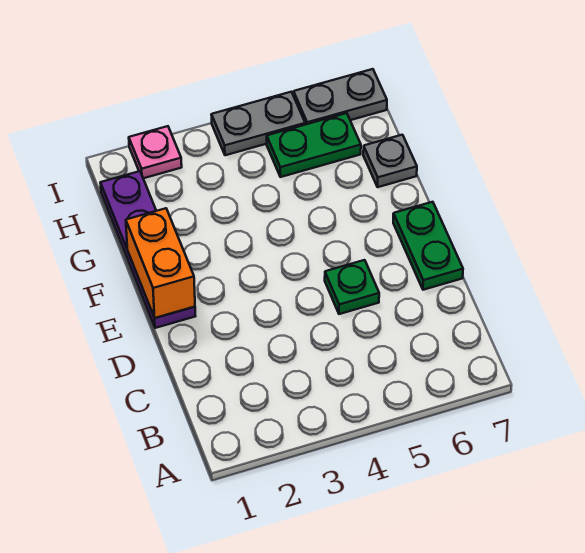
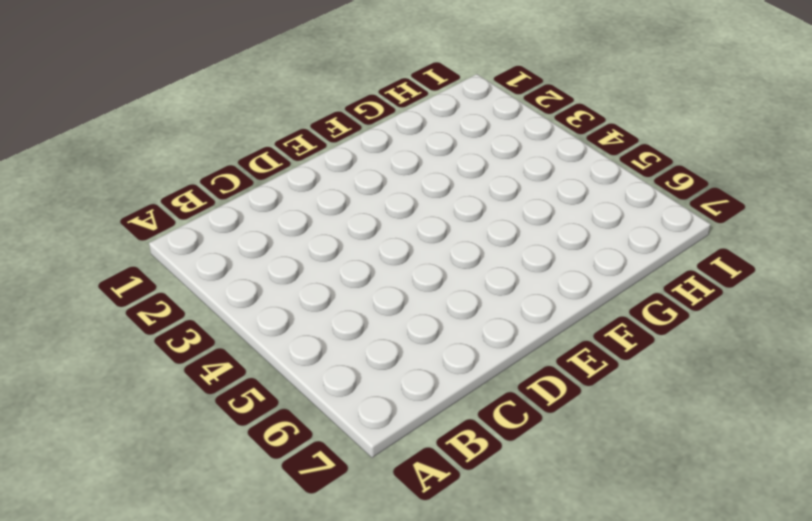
none -> green plate D5 level 1
none -> green plate D7:E7 level 1

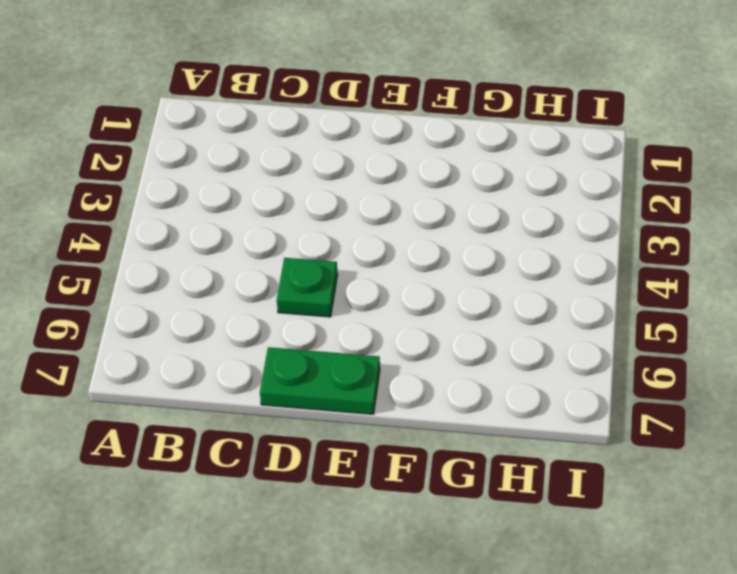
none -> purple plate E1:H1 level 1
none -> grey plate G7 level 1

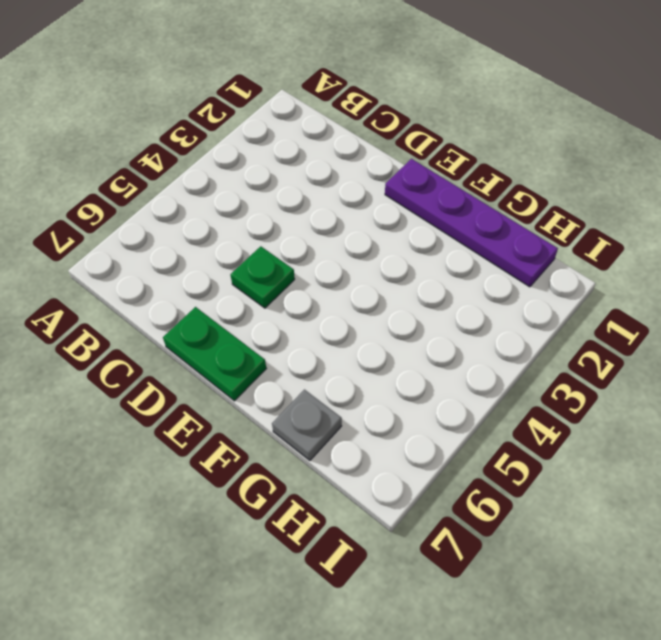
none -> green plate H5:H6 level 1
none -> pink plate I2 level 1

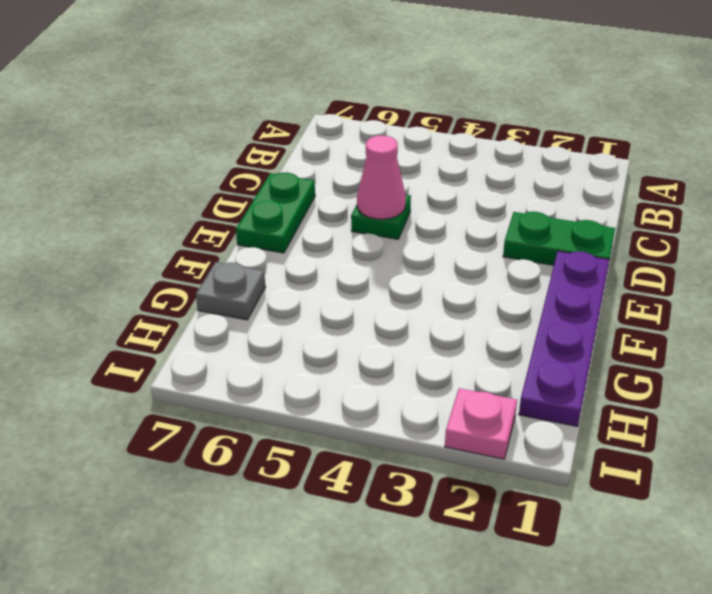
green plate D1:D2 level 1 -> green plate H5:H6 level 1
pink cone D5 level 2 -> none
none -> grey plate I4:I5 level 1
none -> grey plate I6:I7 level 1

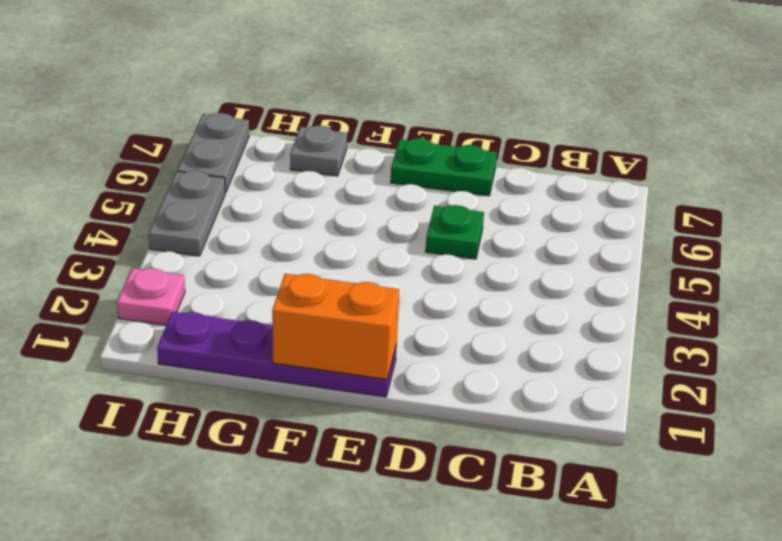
none -> green plate H5:H6 level 1

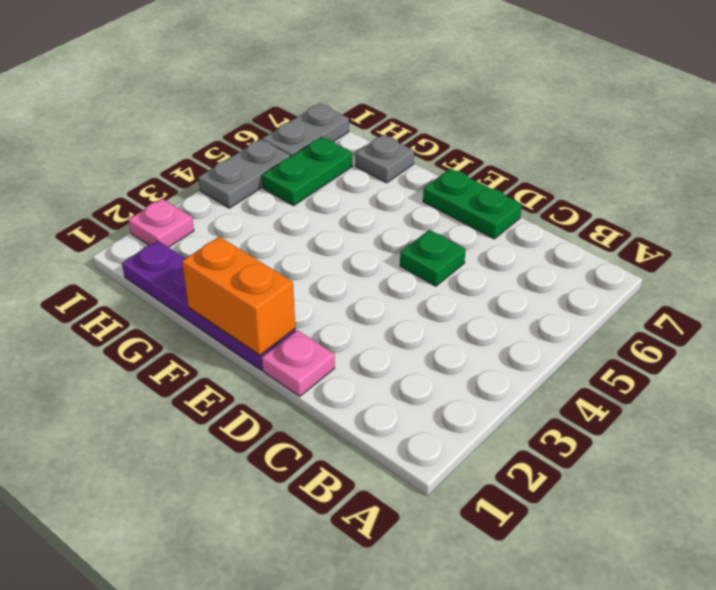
pink plate D1 level 1 -> none

